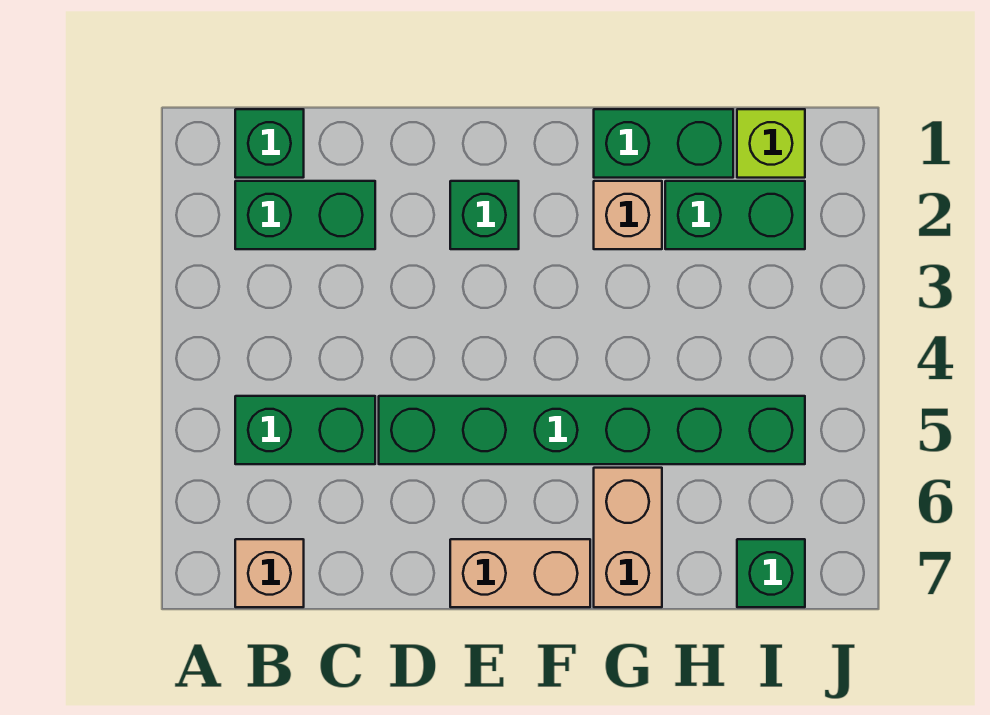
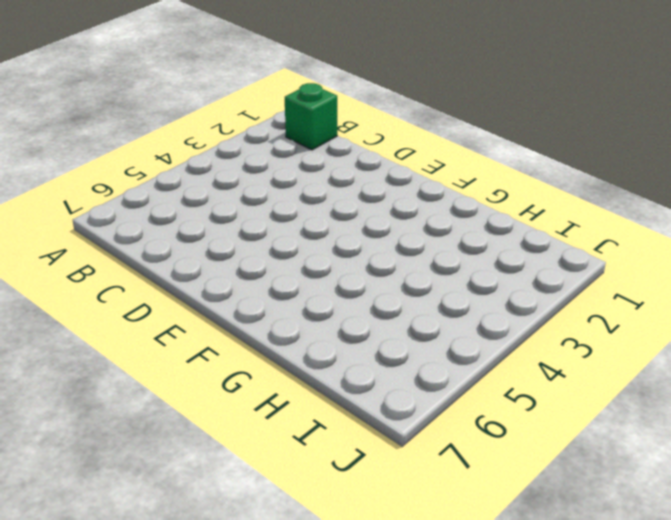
none -> green brick B2:C2 level 1
none -> green brick B5:C5 level 1
none -> tan brick B7 level 1

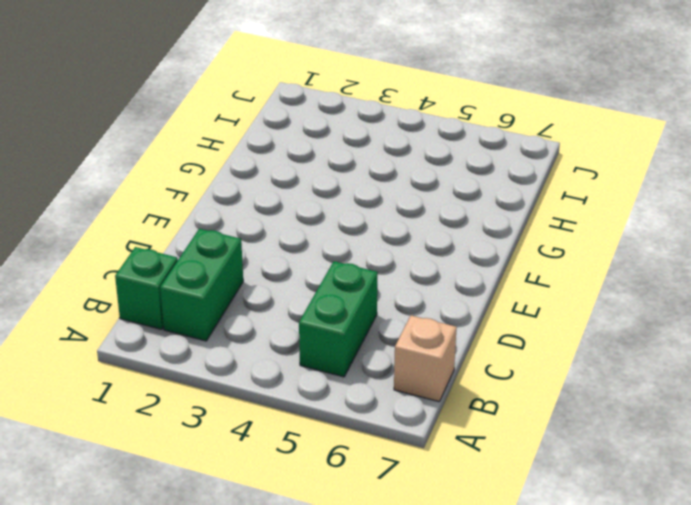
none -> green brick D5:I5 level 1
none -> green brick E2 level 1
none -> tan brick E7:F7 level 1

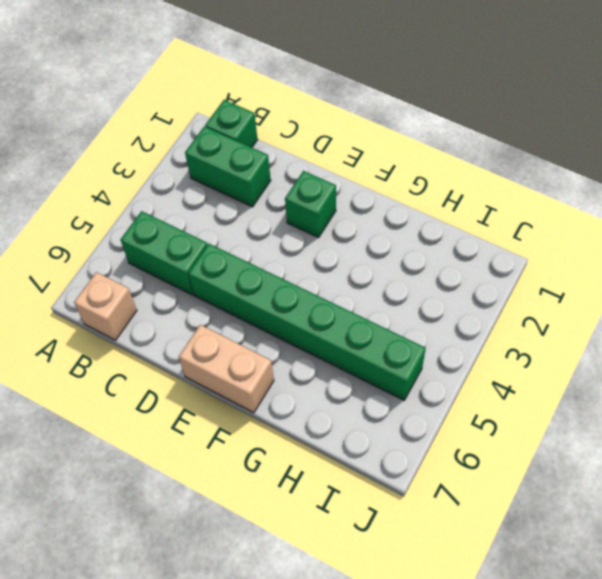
none -> green brick G1:H1 level 1
none -> tan brick G2 level 1
none -> tan brick G6:G7 level 1

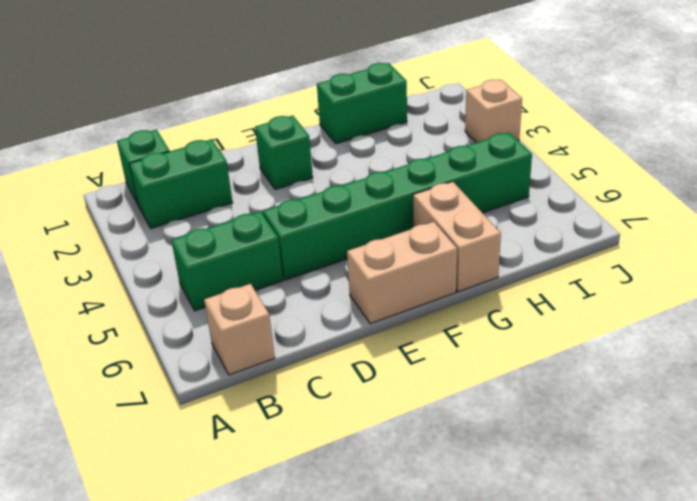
tan brick J3 level 1 -> tan brick G2 level 1
none -> green brick H2:I2 level 1
none -> lime brick I1 level 1
none -> green brick I7 level 1

